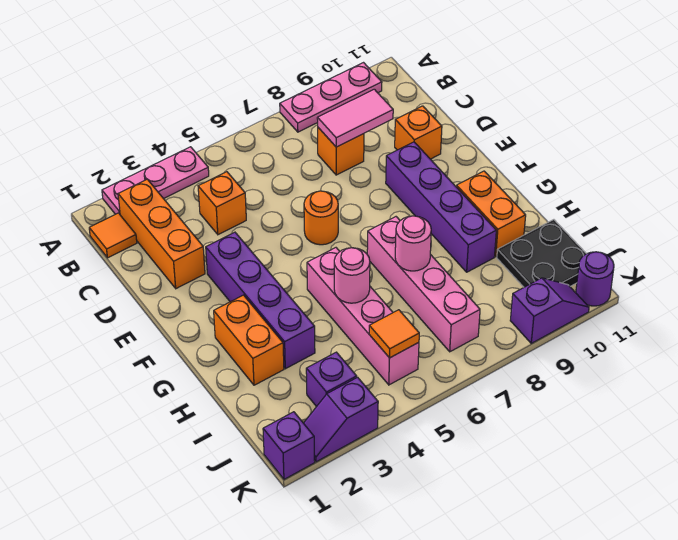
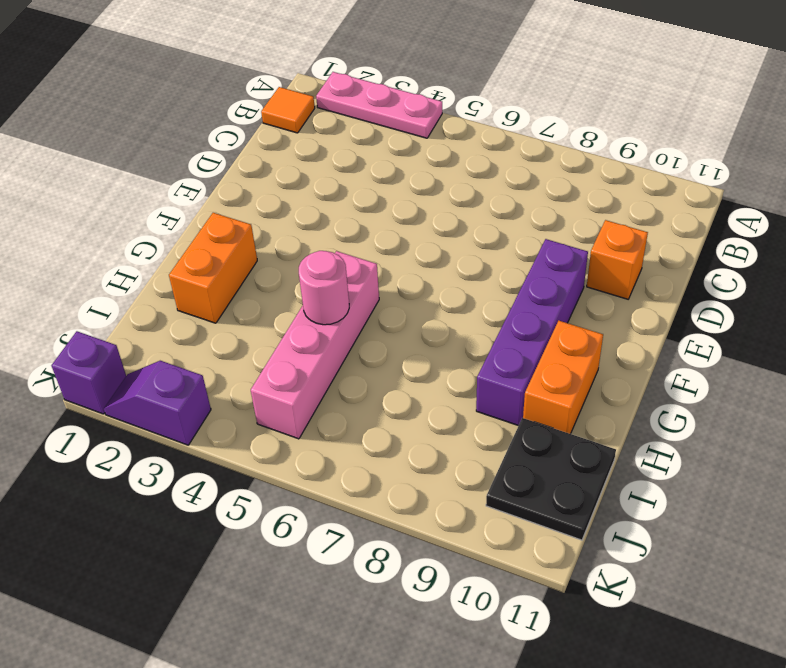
none -> pink plate A8:A10 level 1
none -> orange brick B2:D2 level 1
none -> orange brick C4 level 1

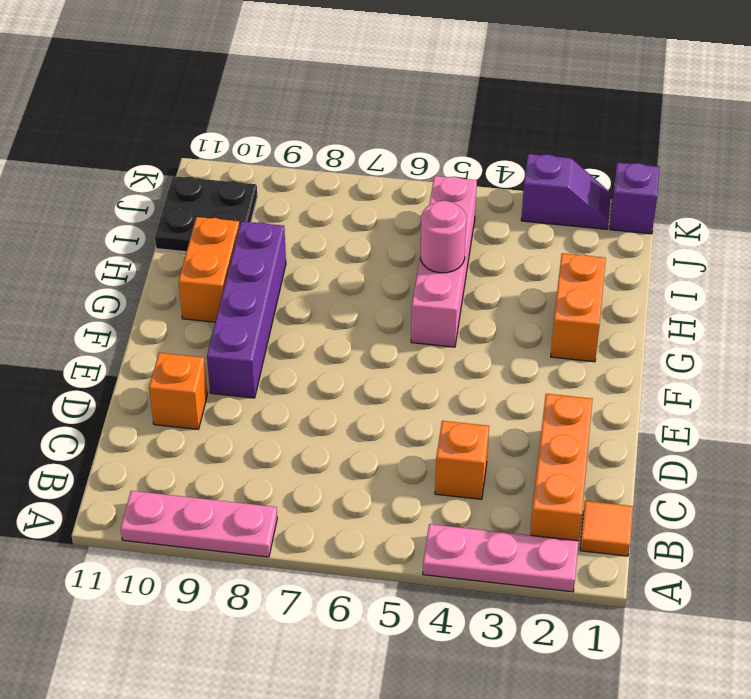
none -> orange brick C8 level 1
none -> purple brick E3:H3 level 1
none -> orange round brick E6 level 1

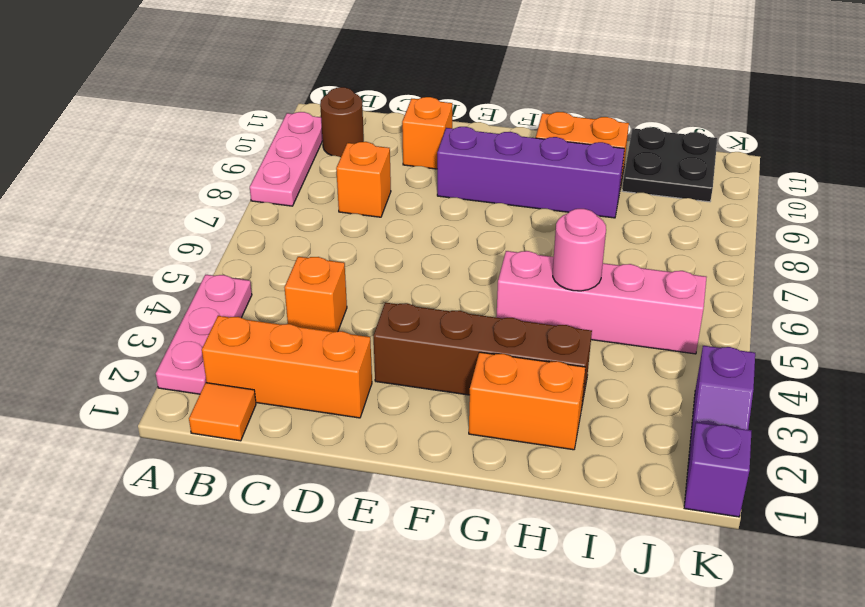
brown round brick B10 level 1 -> none
brown brick E3:H3 level 1 -> purple brick E3:H3 level 1
none -> orange round brick E6 level 1
none -> pink brick G7:J7 level 1
none -> purple brick J3 level 1

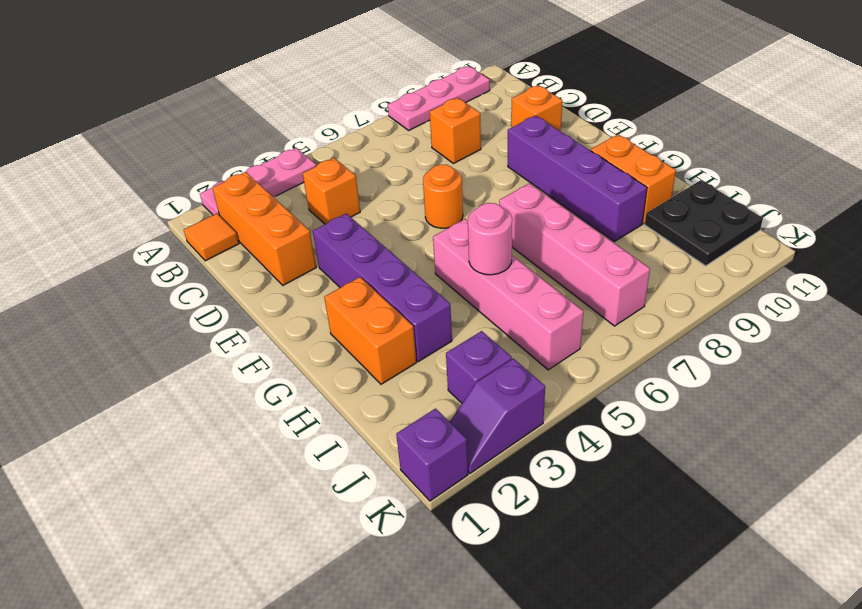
none -> purple slope K9:K10 level 1 top 9
none -> purple round brick K11 level 1
none -> pink tile C8:C9 level 2

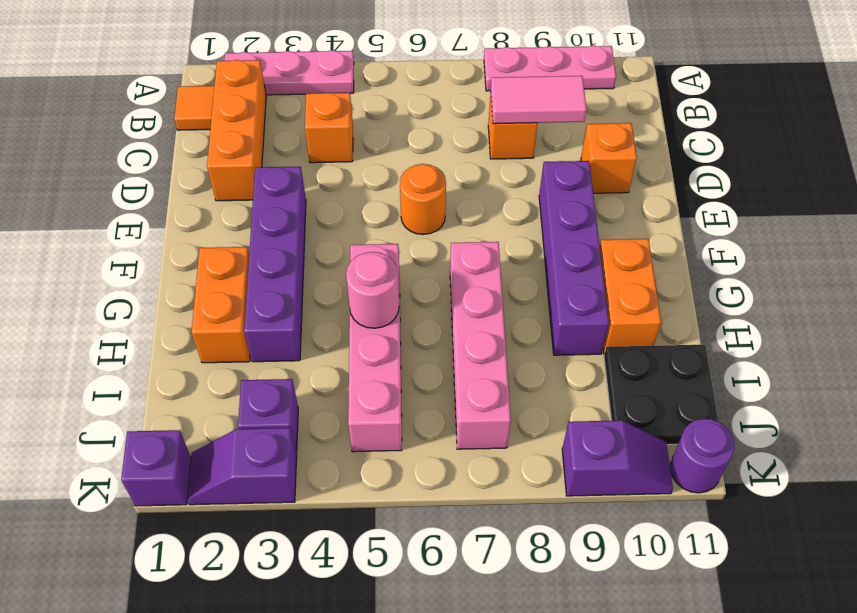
none -> pink round brick H7 level 2
none -> orange tile J5 level 2

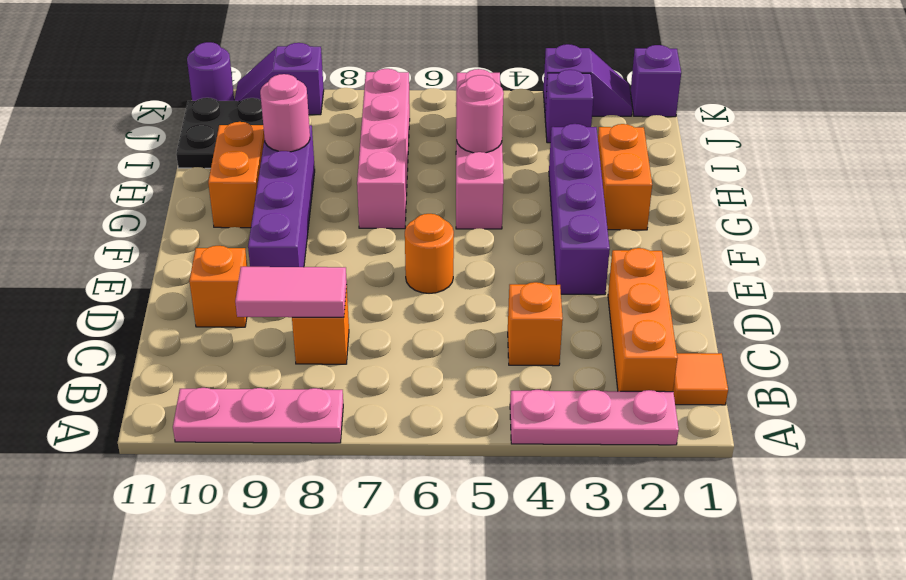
pink round brick H9 level 2 -> pink round brick H7 level 2
none -> orange tile J5 level 2

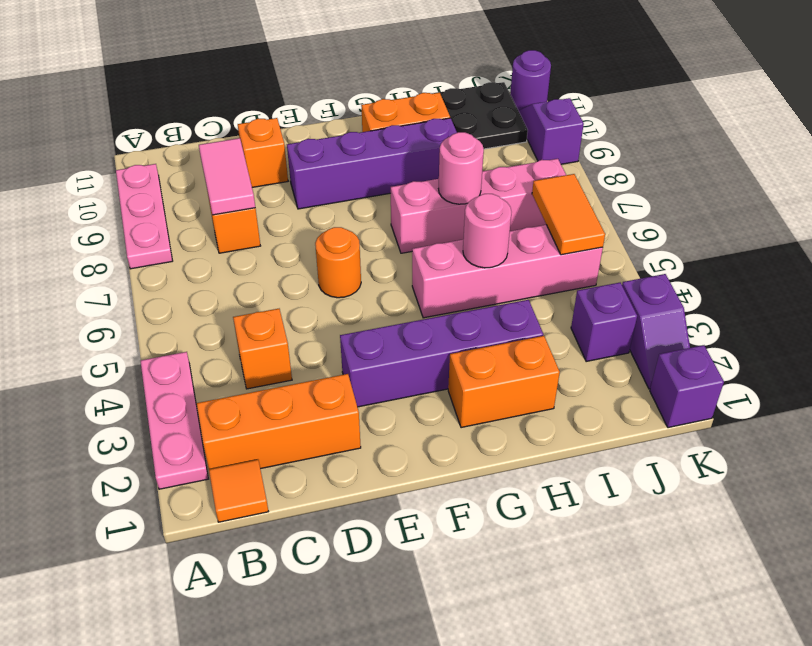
orange tile J5:J6 level 2 -> orange tile J5 level 2

